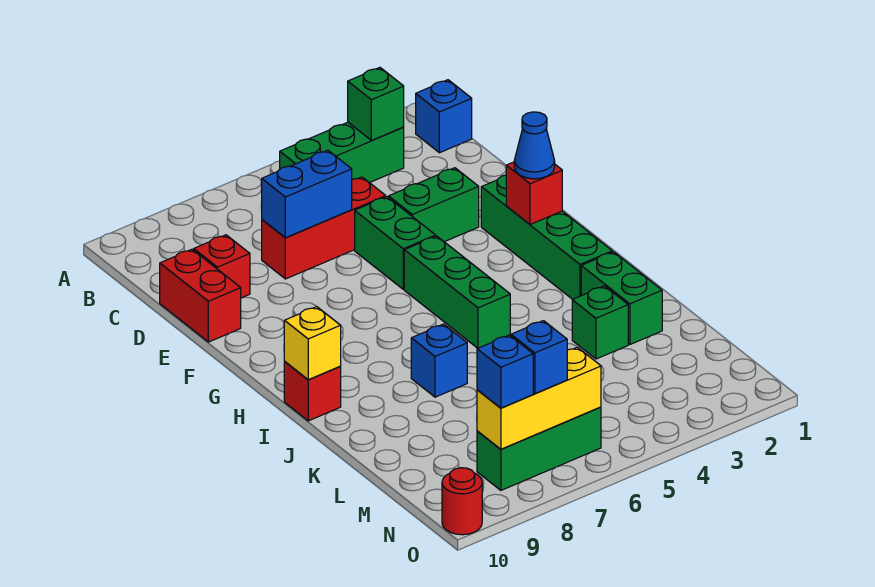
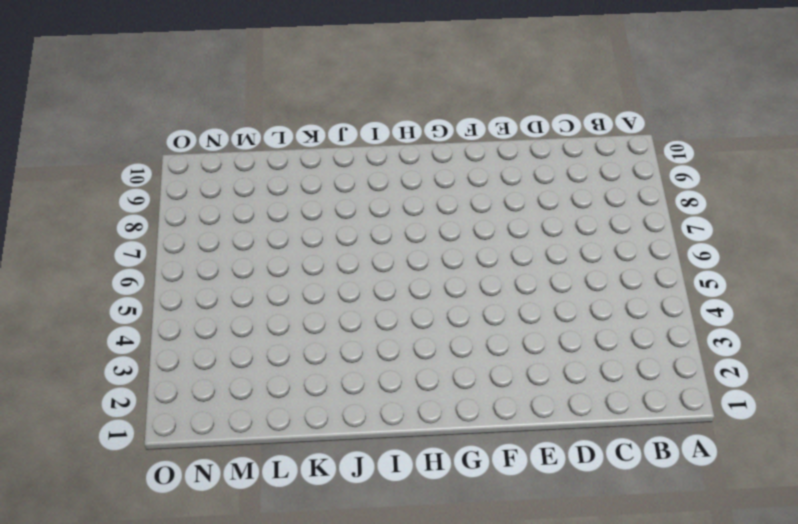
none -> blue brick B1 level 1
none -> green brick B3:B5 level 1
none -> red brick D5:D7 level 1

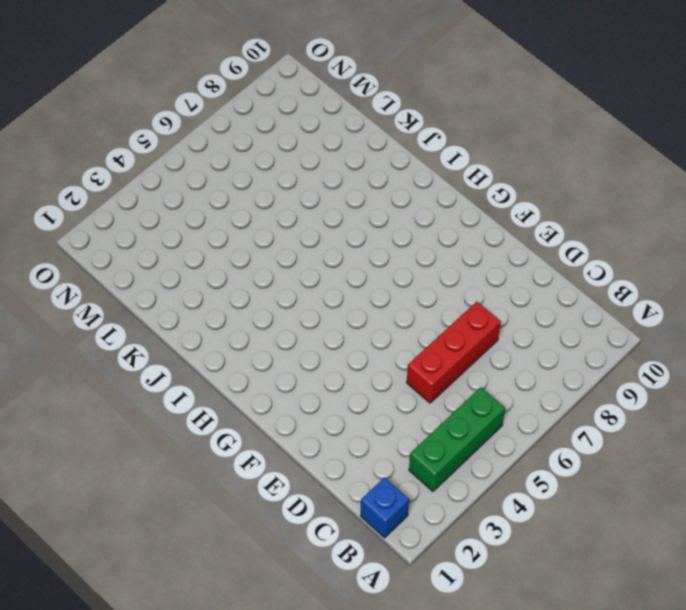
none -> red brick D9 level 1
none -> red brick D10:E10 level 1
none -> green brick E3:E4 level 1

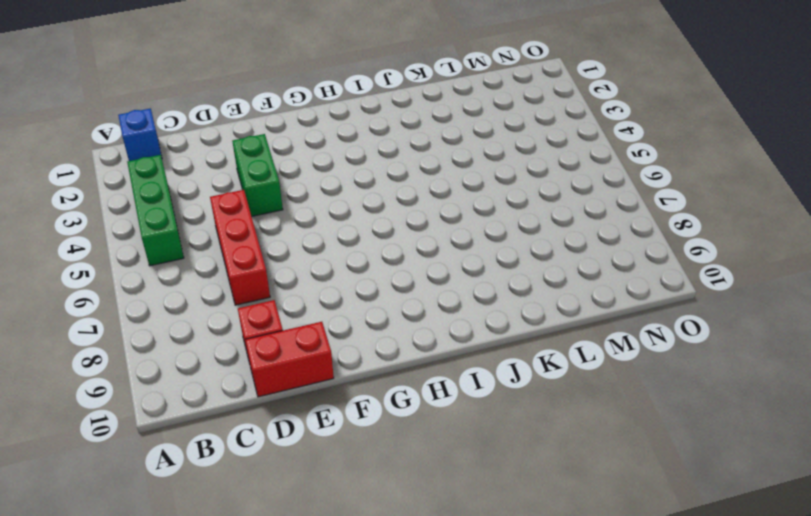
none -> green brick E5:F5 level 1
none -> green brick F2:I2 level 1
none -> green brick G5:I5 level 1

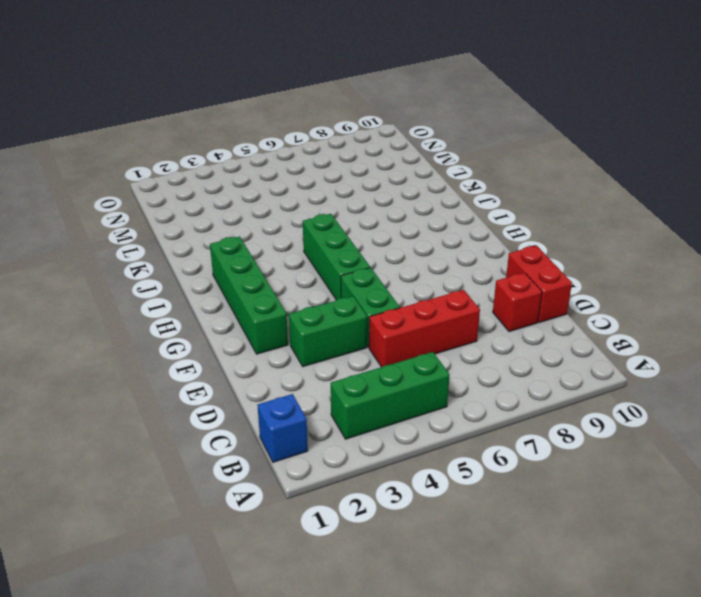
none -> red brick I10 level 1
none -> green brick J2:K2 level 1
none -> blue brick J7 level 1

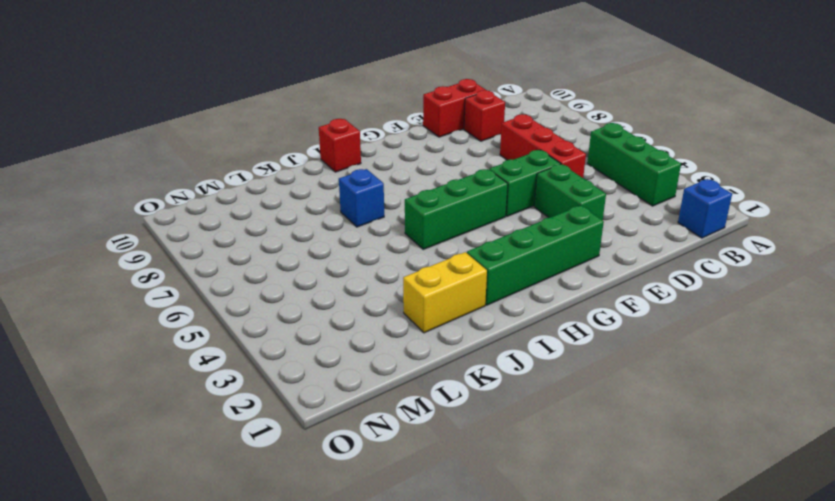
yellow brick J2:K2 level 1 -> green brick J2:K2 level 1
none -> green brick K3 level 1
none -> green brick N6:N8 level 1
none -> red round brick O10 level 1

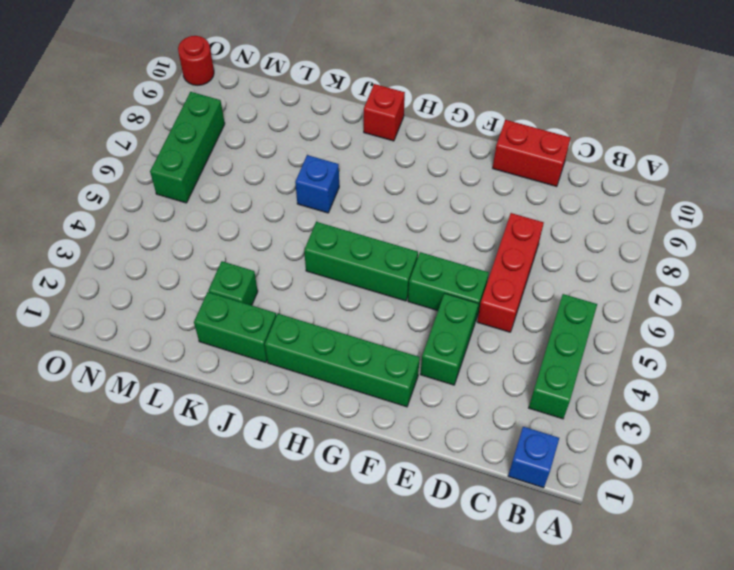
none -> red brick D9 level 1
none -> green brick B3 level 2
none -> blue brick D6:D7 level 2

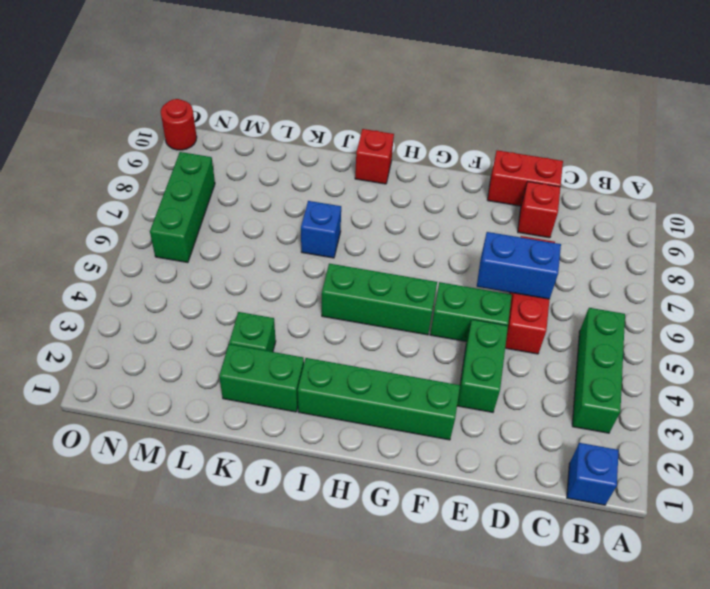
blue brick D6:E6 level 2 -> blue brick D6:D7 level 2
none -> green brick B3 level 2
none -> red brick G2 level 2
none -> yellow brick I10 level 2

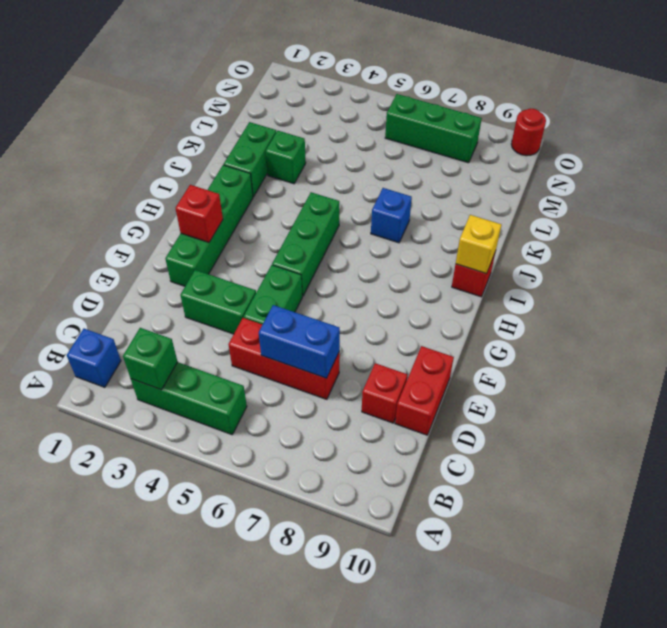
none -> yellow brick N6:N8 level 2
none -> blue cone G2 level 3
none -> blue brick N7 level 3

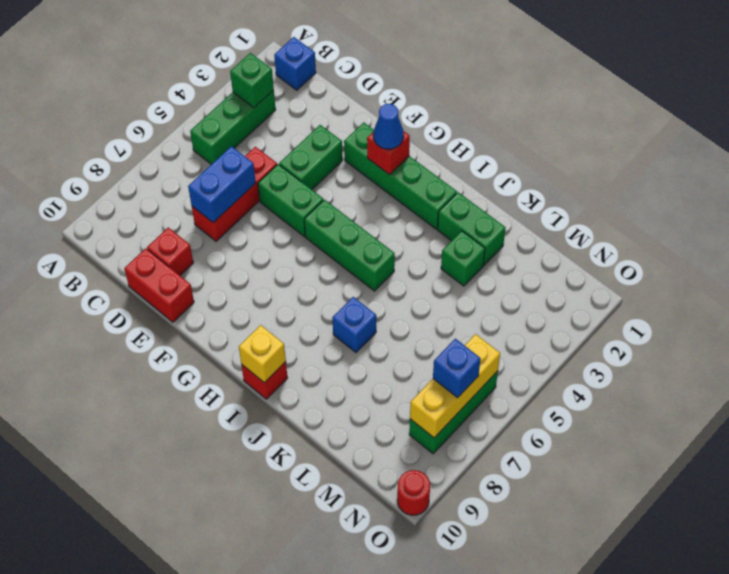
none -> blue brick N8 level 3

